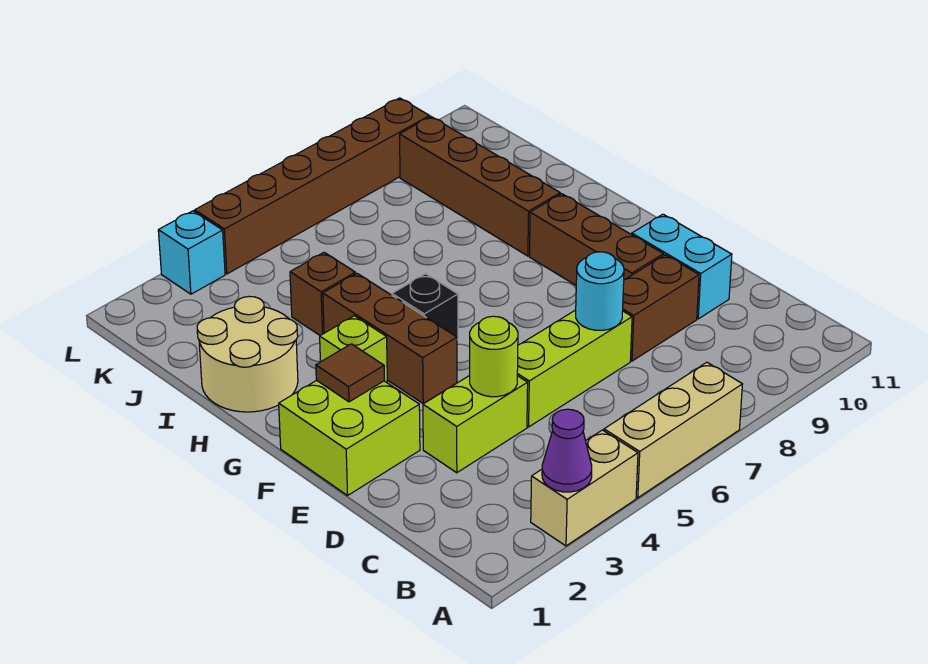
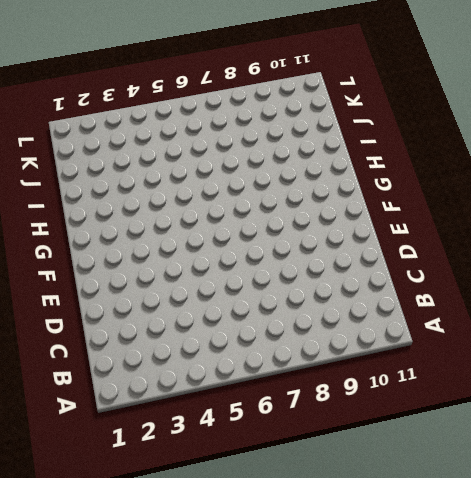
none -> tan brick A3:A4 level 1
none -> tan brick A5:A7 level 1
none -> lime brick D3:D4 level 1

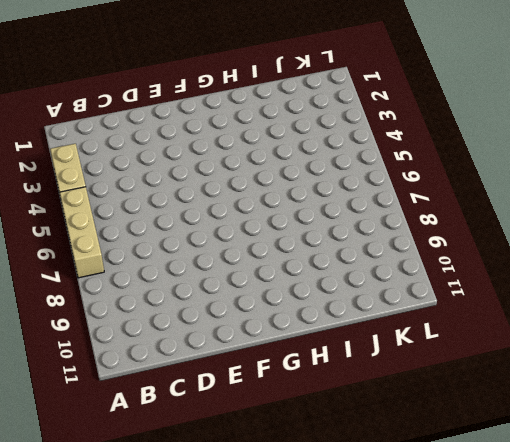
none -> lime brick D3:D4 level 1
none -> lime brick D5:D7 level 1
none -> brown brick D8:D9 level 1

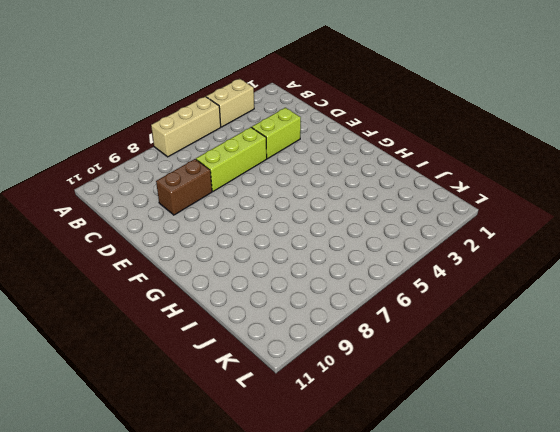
none -> cyan brick D10:E10 level 1
none -> lime brick E1:F2 level 1
none -> brown brick E9:G9 level 1

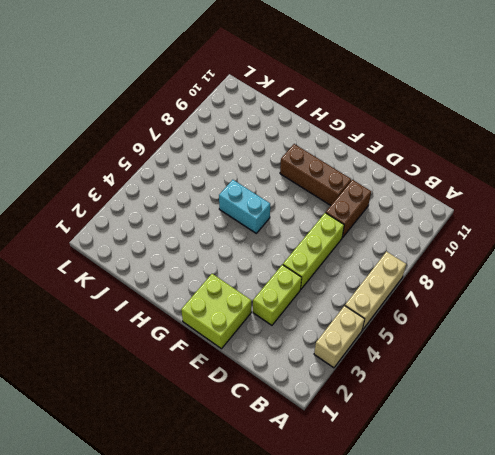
cyan brick G6:H6 level 1 -> cyan brick D10:E10 level 1
none -> brown brick F4:H4 level 1
none -> lime brick G3 level 1
none -> black brick G5 level 1

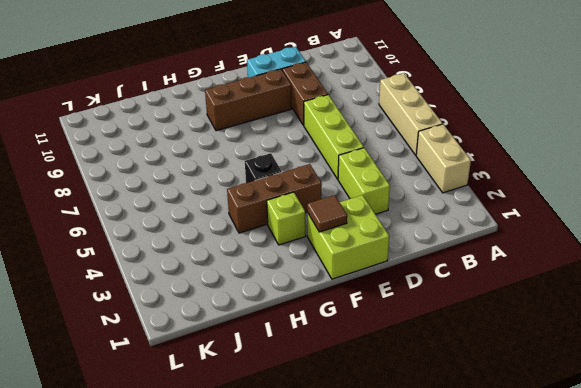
none -> tan round brick H1:I2 level 1
none -> brown brick H9:K9 level 1
none -> brown brick I4 level 1

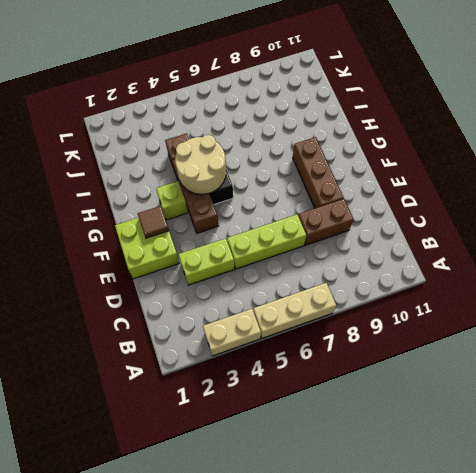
tan round brick G4:H5 level 2 -> tan round brick H1:I2 level 1
none -> cyan brick D10:E10 level 1
none -> brown brick H9:K9 level 1
none -> cyan brick L3 level 1

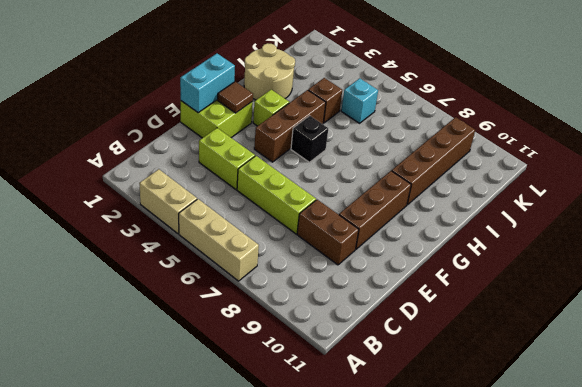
cyan brick E1:F1 level 2 -> cyan brick D10:E10 level 1
cyan brick J5 level 1 -> cyan brick L3 level 1
none -> brown brick L4:L9 level 1
none -> purple cone A3 level 2
none -> lime round brick D4 level 2

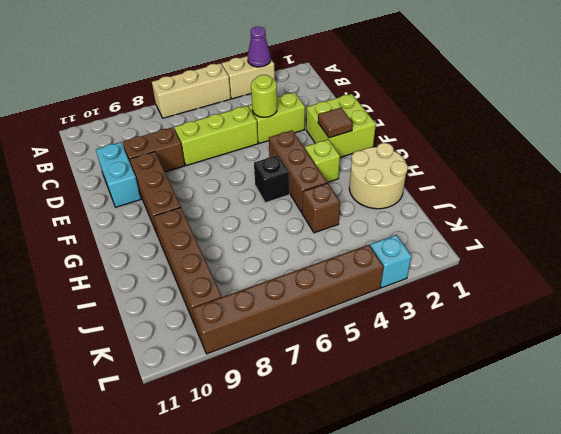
none -> cyan round brick D7 level 2

